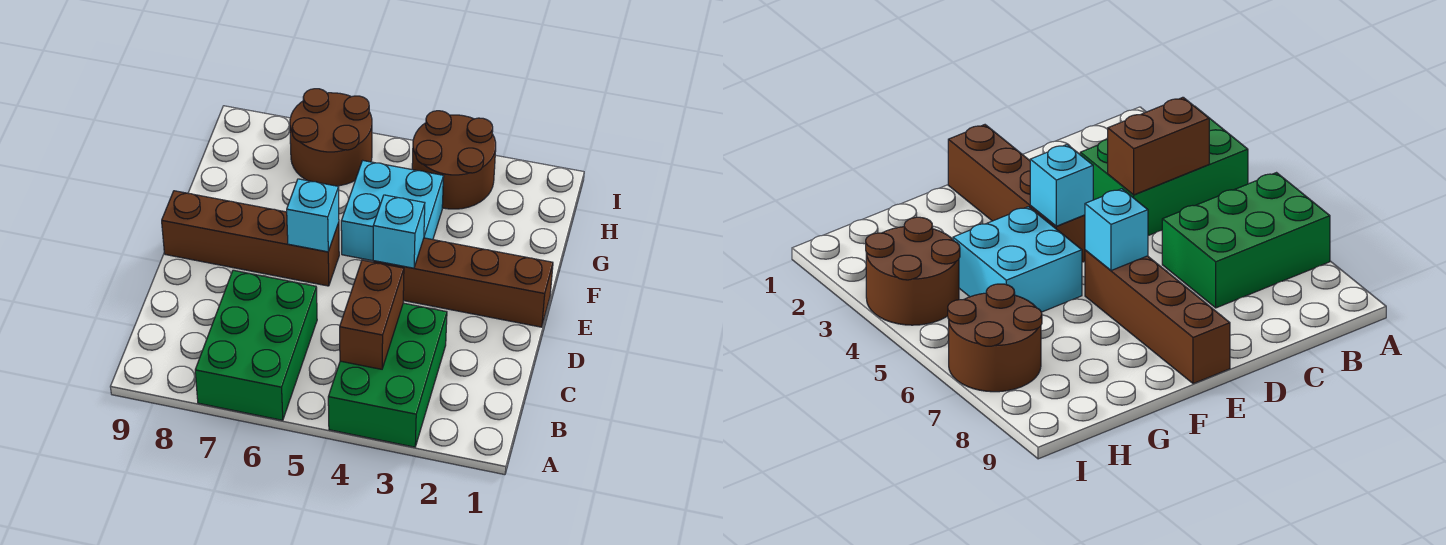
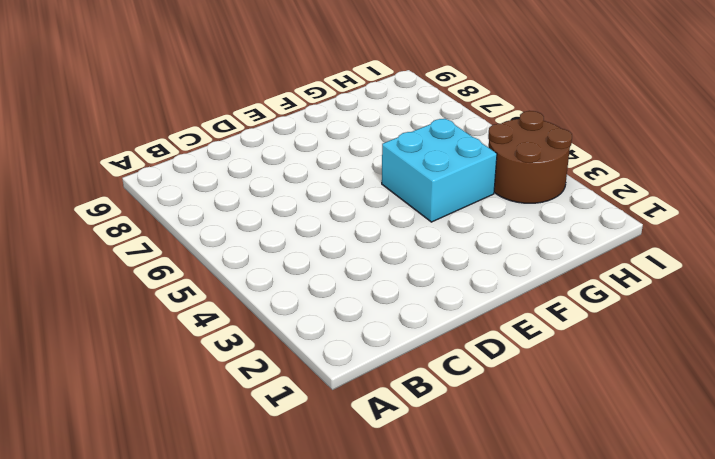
none -> green brick A3:C4 level 1
none -> green brick A6:C7 level 1

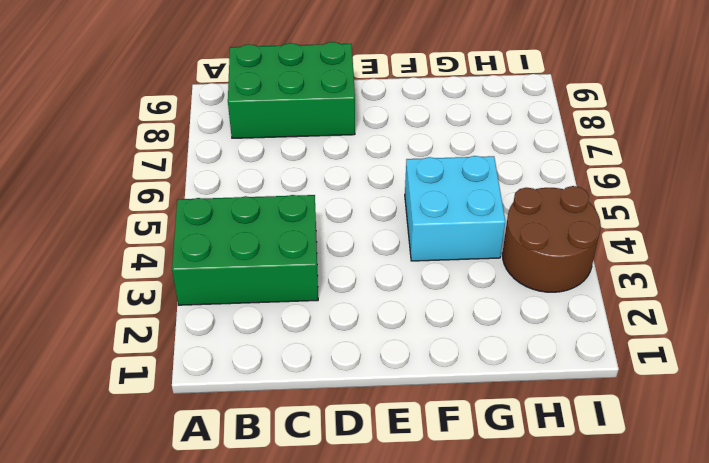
green brick B8:D9 level 1 -> green brick A6:C7 level 1
none -> brown brick E1:E4 level 1
none -> brown brick E6:E9 level 1

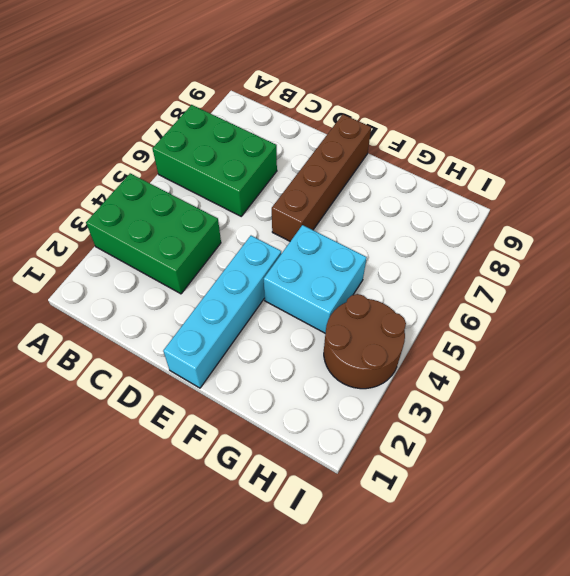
cyan brick E1:E4 level 1 -> brown brick E1:E4 level 1
none -> brown round brick H6:I7 level 1
none -> brown brick B4:C4 level 2

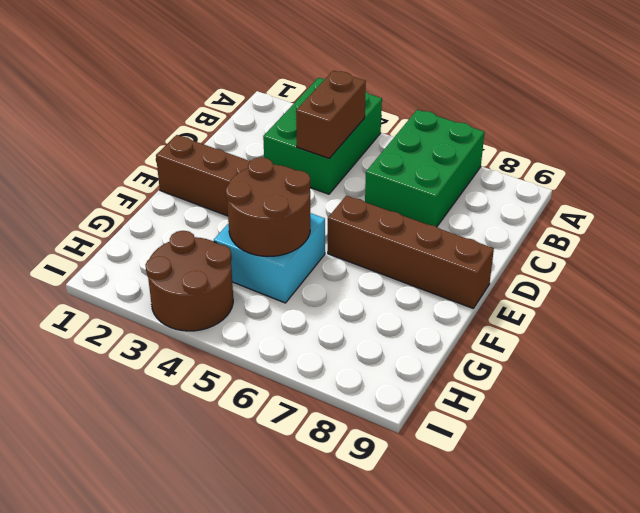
brown round brick F4:G5 level 2 -> brown round brick H6:I7 level 1
none -> cyan brick E4 level 2
none -> cyan brick E6 level 2

